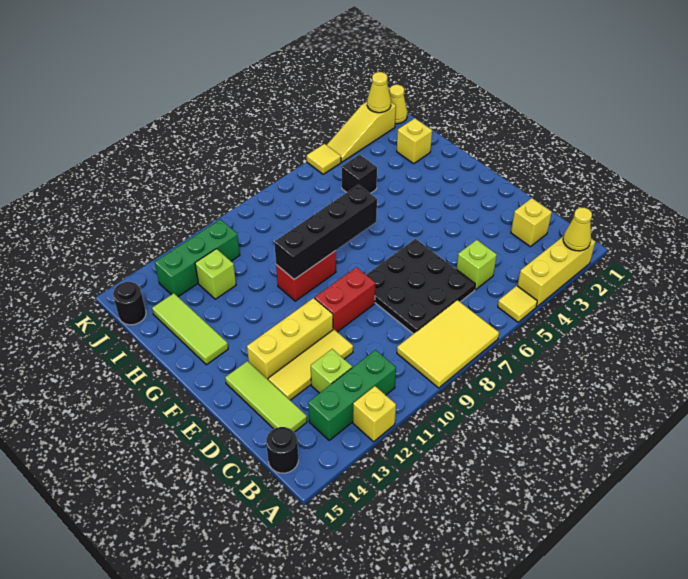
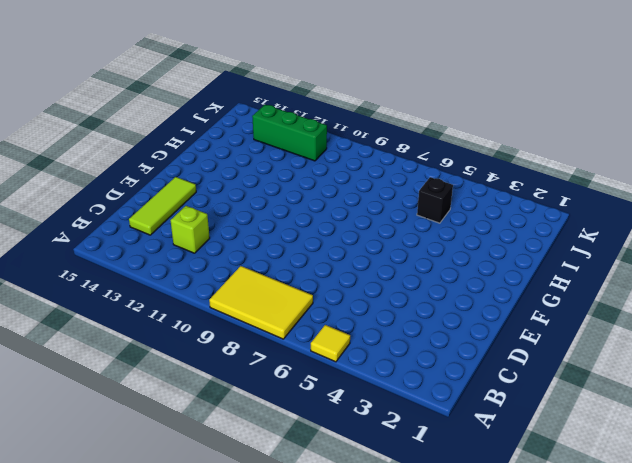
none -> yellow brick A2:A4 level 1
none -> yellow brick A12 level 1
none -> green brick B11:B13 level 1

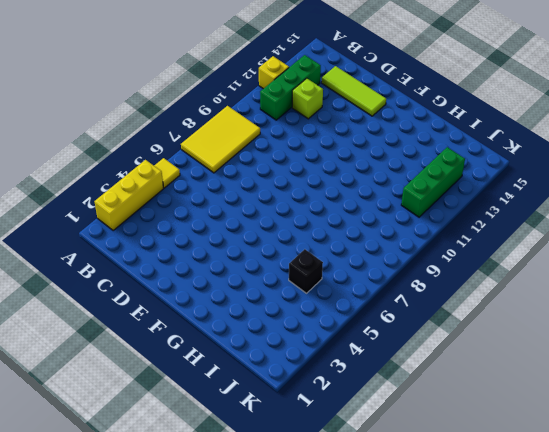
none -> black round brick B15 level 1
none -> yellow brick C2 level 1
none -> lime brick C5 level 1

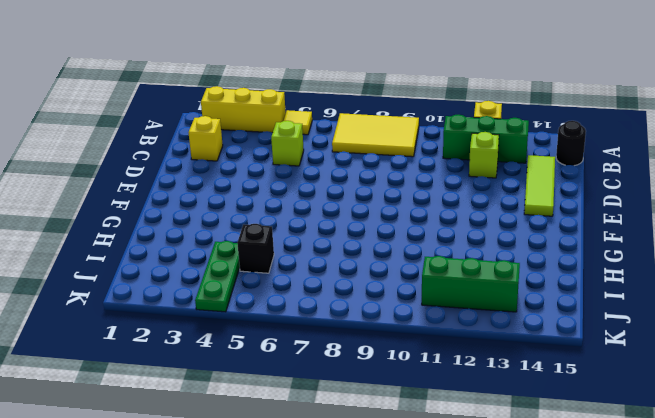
green plate I4:K4 level 1 -> yellow slope K2:K4 level 1 top 2
none -> black plate C6:E8 level 1
none -> yellow tile D11:D13 level 1
none -> red brick E9:E10 level 1

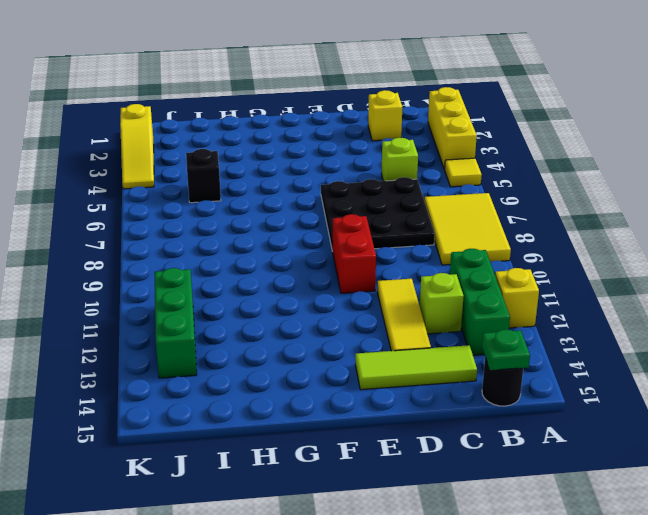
green plate B15 level 2 -> none
none -> yellow brick E11:E13 level 1
none -> red brick G9:G10 level 1
none -> lime tile G14:I14 level 1

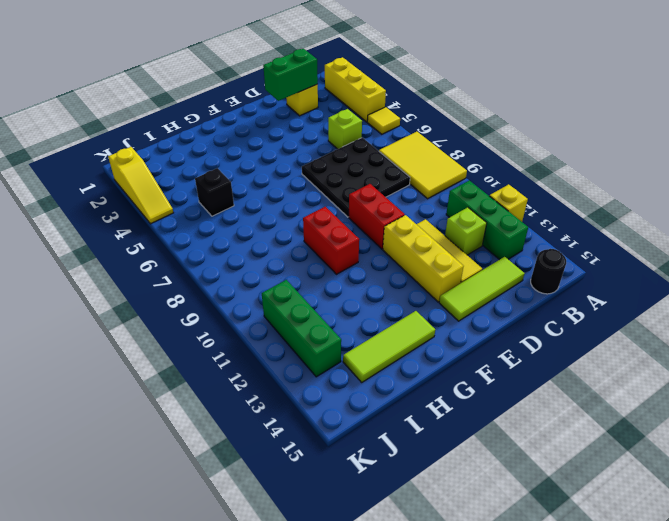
green brick C2:D2 level 2 -> none
none -> yellow brick I2 level 1
none -> lime brick I12 level 1
none -> black round brick J15 level 1

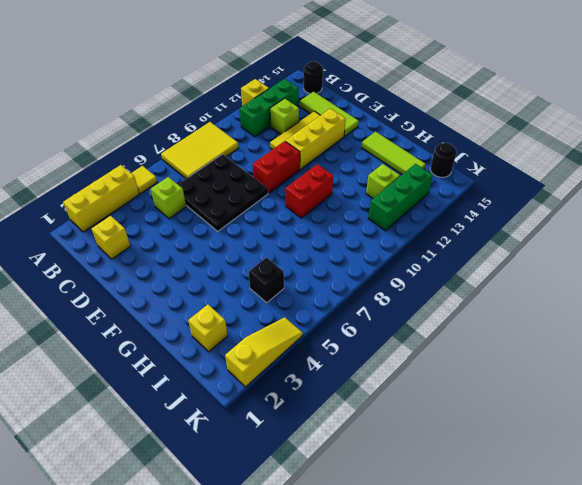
none -> yellow cone K1 level 1
none -> yellow tile K5 level 1
none -> yellow cone A2 level 2

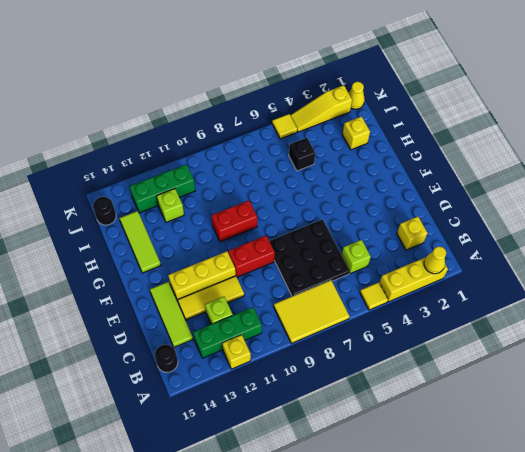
none -> black brick G7:G10 level 2
none -> yellow cone K2 level 2

